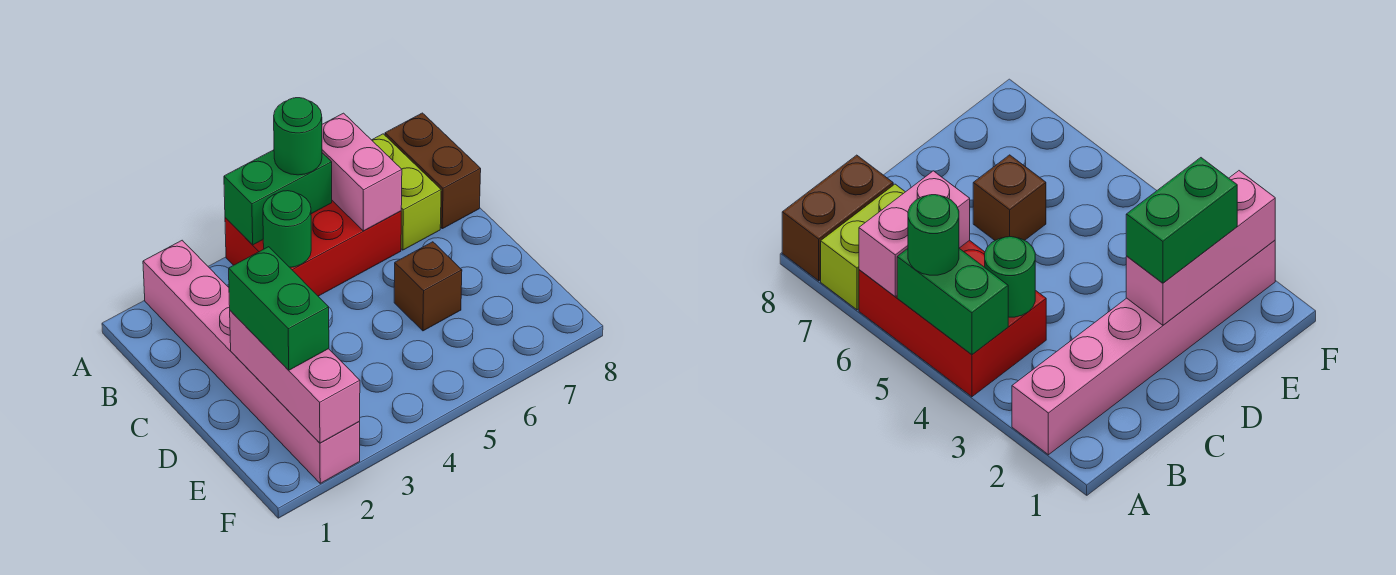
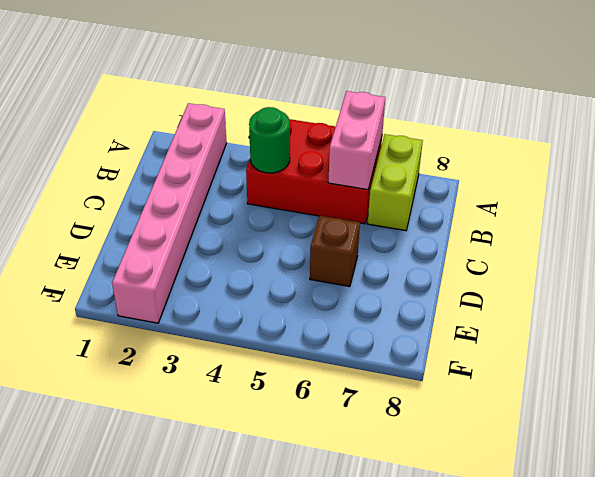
none -> brown brick A8:B8 level 1
none -> green brick A4:A5 level 2

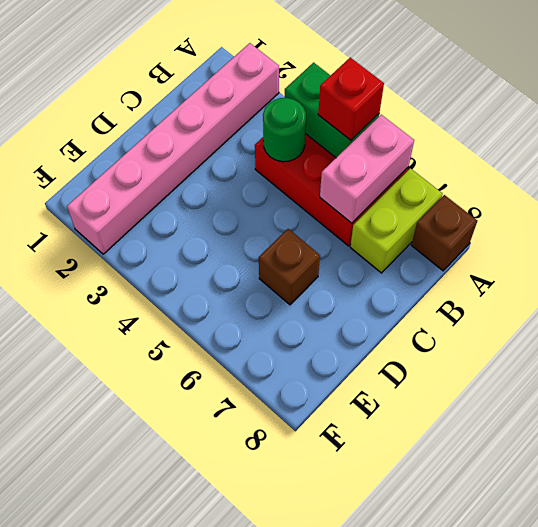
red brick A5 level 3 -> green round brick A5 level 3
brown brick A8 level 1 -> brown brick A8:B8 level 1
none -> pink brick D2:F2 level 2
none -> green brick D2:E2 level 3

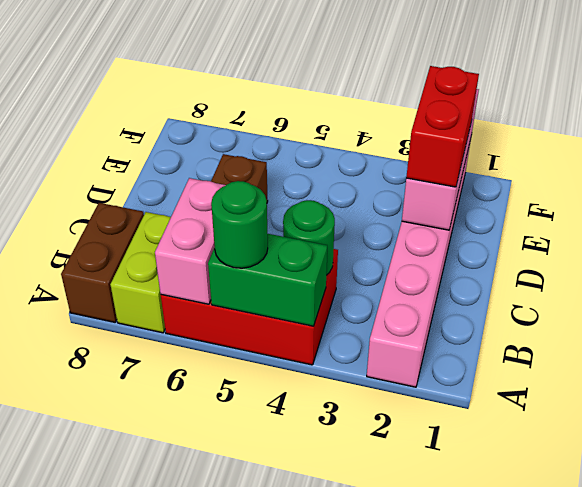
red brick D2:E2 level 3 -> green brick D2:E2 level 3

